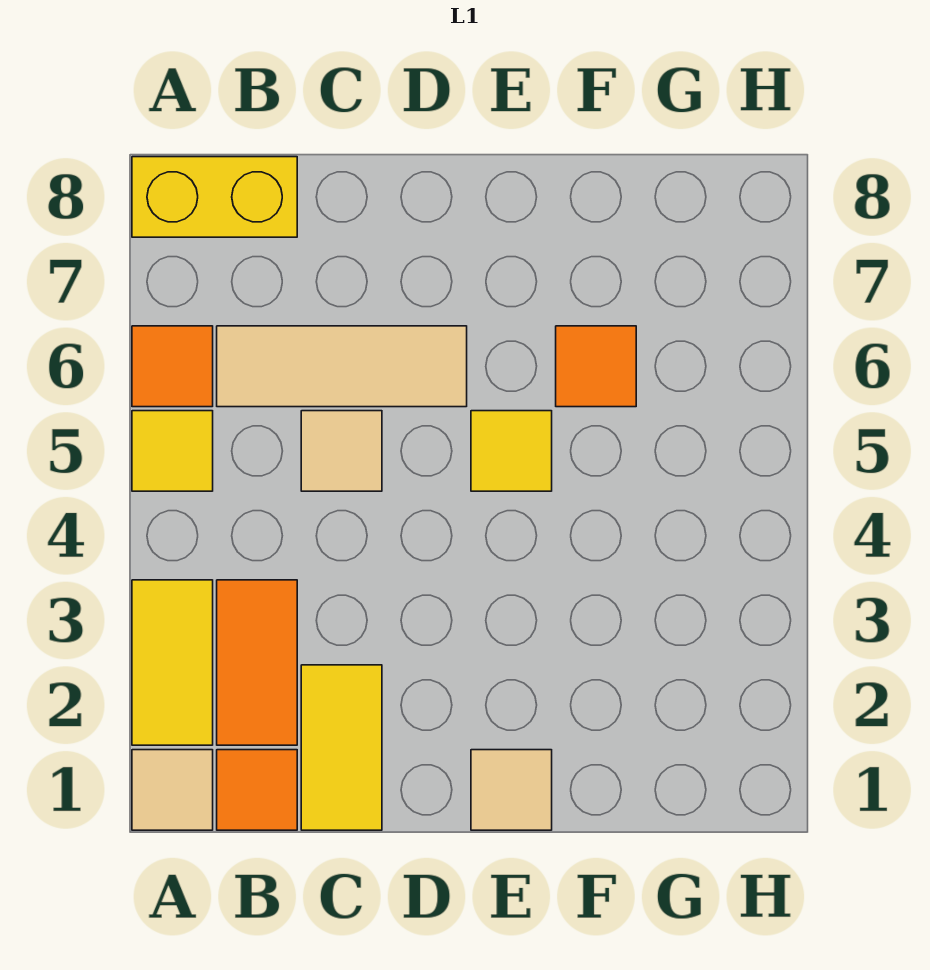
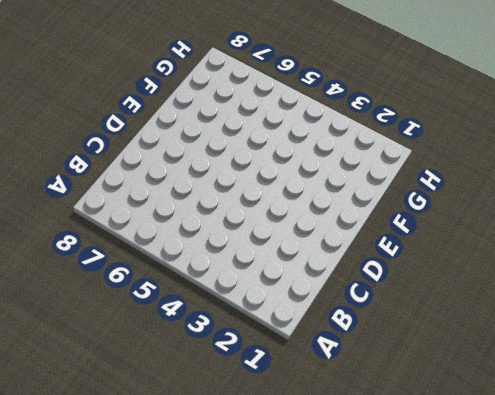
none -> tan tile A1 level 1
none -> yellow tile A2:A3 level 1
none -> yellow tile A5 level 1

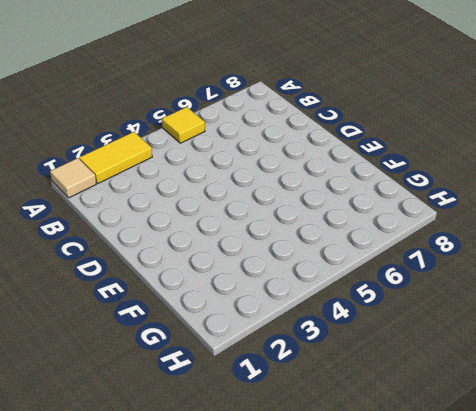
none -> orange tile A6 level 1
none -> yellow brick A8:B8 level 1
none -> orange tile B1 level 1

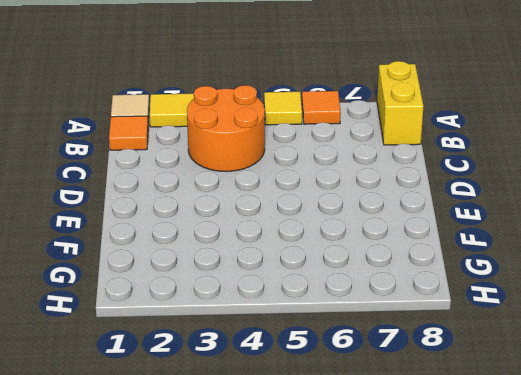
orange round brick B3:C4 level 1 -> orange tile B2:B3 level 1
none -> tan tile B6:D6 level 1
none -> yellow tile C1:C2 level 1
none -> tan tile C5 level 1

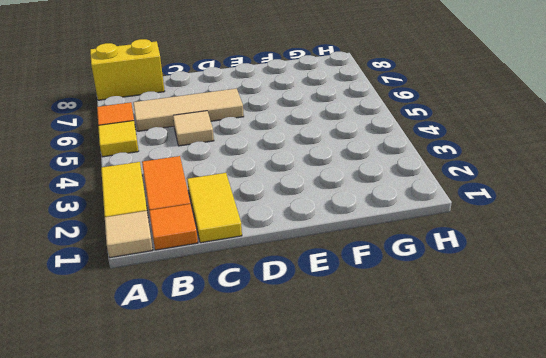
none -> tan tile E1 level 1
none -> yellow tile E5 level 1
none -> orange tile F6 level 1

